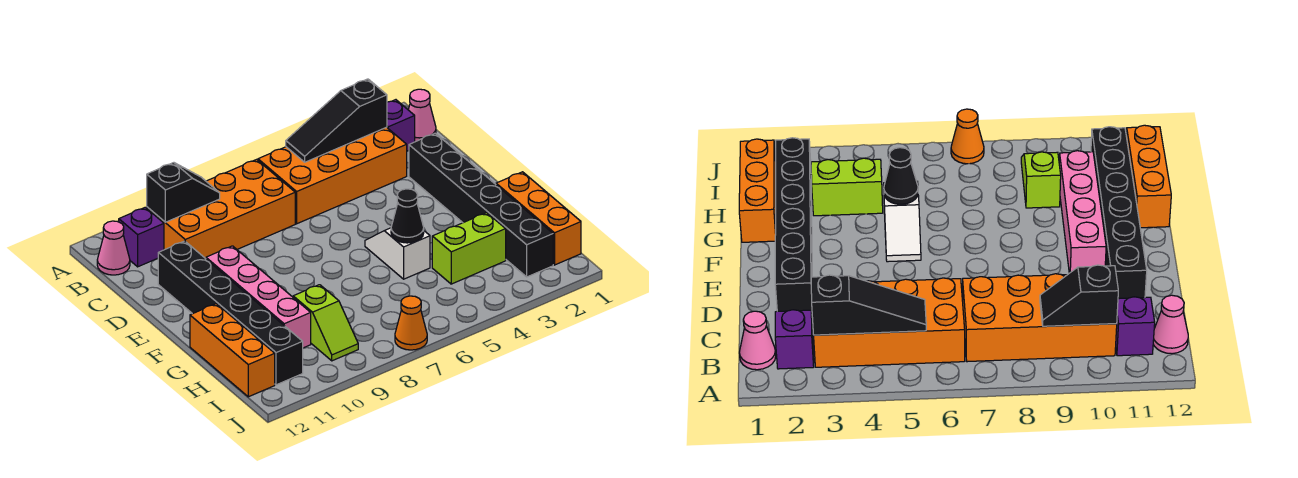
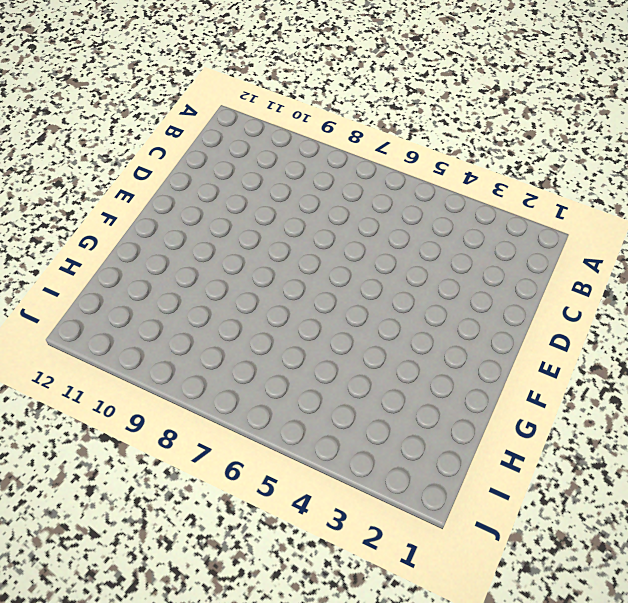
none -> pink cone B1 level 1
none -> purple brick B2 level 1
none -> orange brick B3:C6 level 1

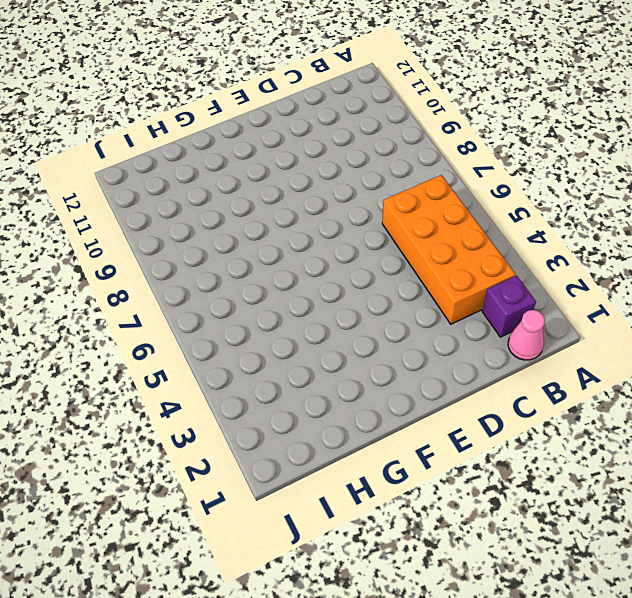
none -> orange brick B7:C10 level 1
none -> purple brick B11 level 1
none -> pink cone B12 level 1

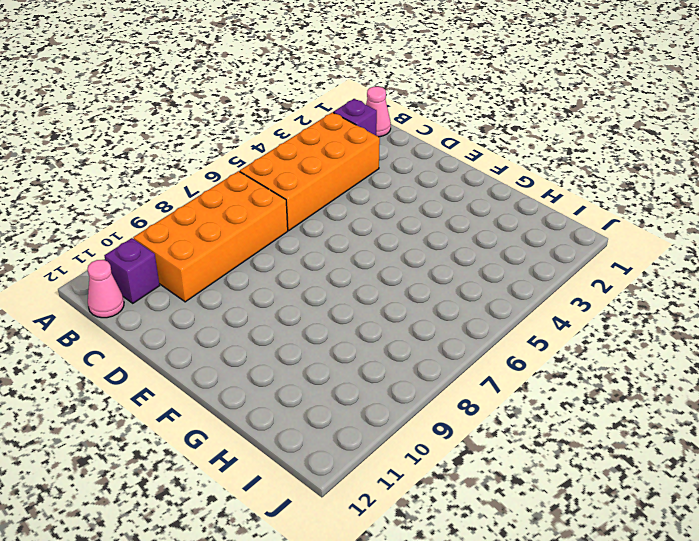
none -> black brick D2:I2 level 1
none -> black brick D11:I11 level 1
none -> pink brick E10:H10 level 1

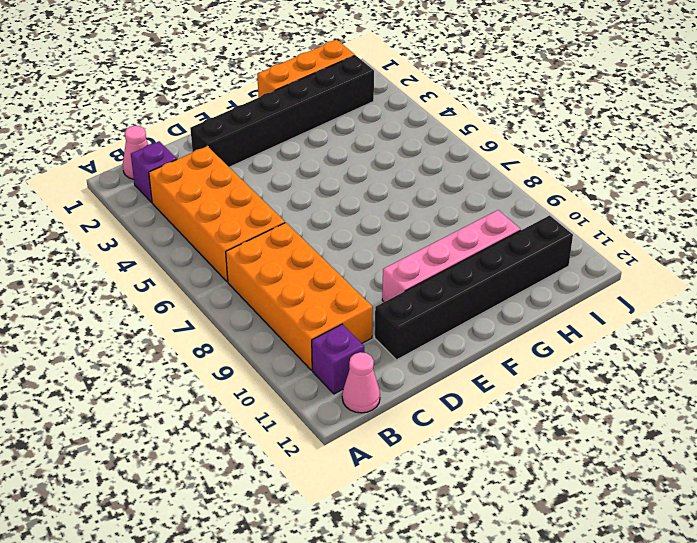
none -> white slope F5:G5 level 1 top G
none -> orange brick G12:I12 level 1
none -> lime brick H3:H4 level 1

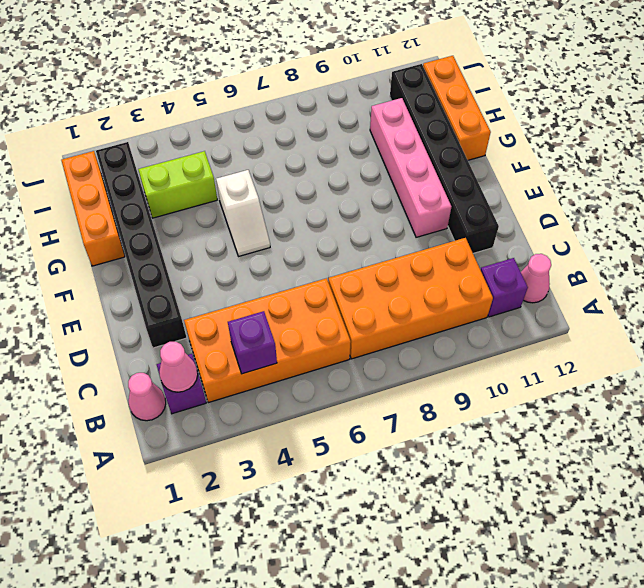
pink cone B2 level 2 -> none
purple brick B4 level 2 -> black slope B3:B5 level 2 top 3
none -> lime slope H9:I9 level 1 top H
none -> orange cone J7 level 1
none -> black slope B9:B10 level 2 top 10

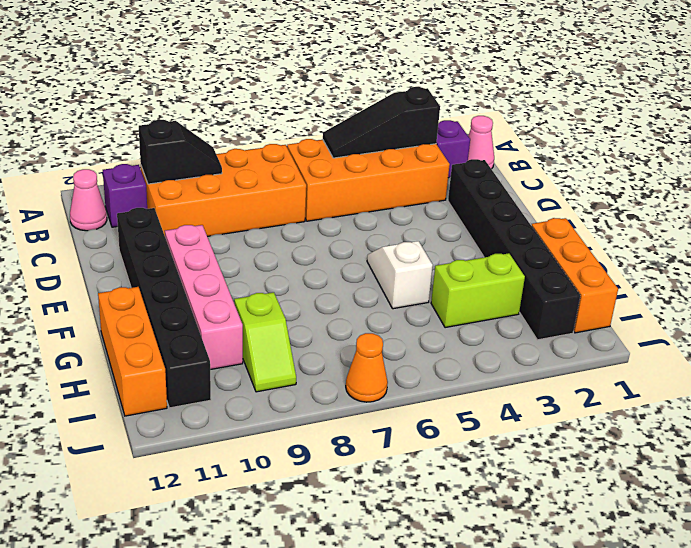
none -> black cone G5 level 2

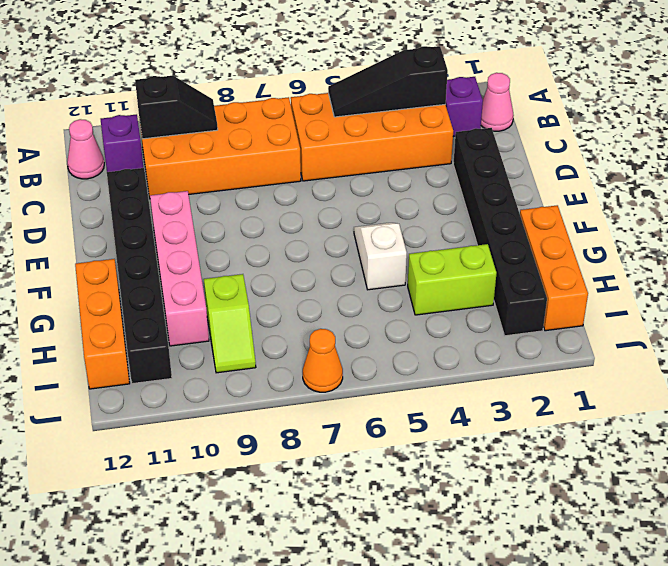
none -> black cone G5 level 2

